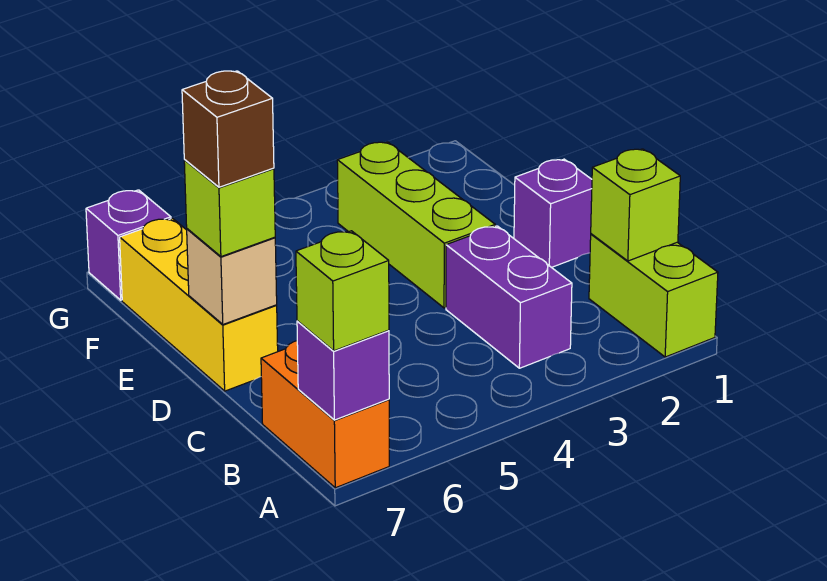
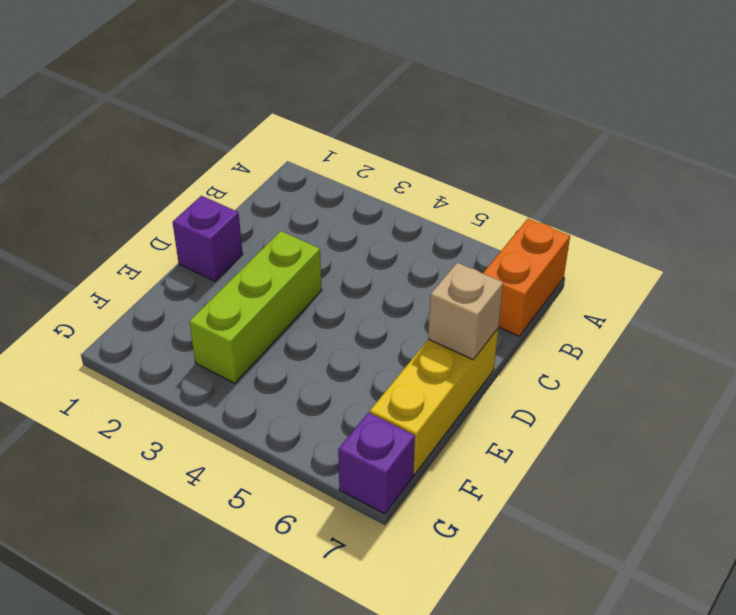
none -> lime brick A1:B1 level 1
none -> purple brick B3:C3 level 1
none -> purple brick A7 level 2

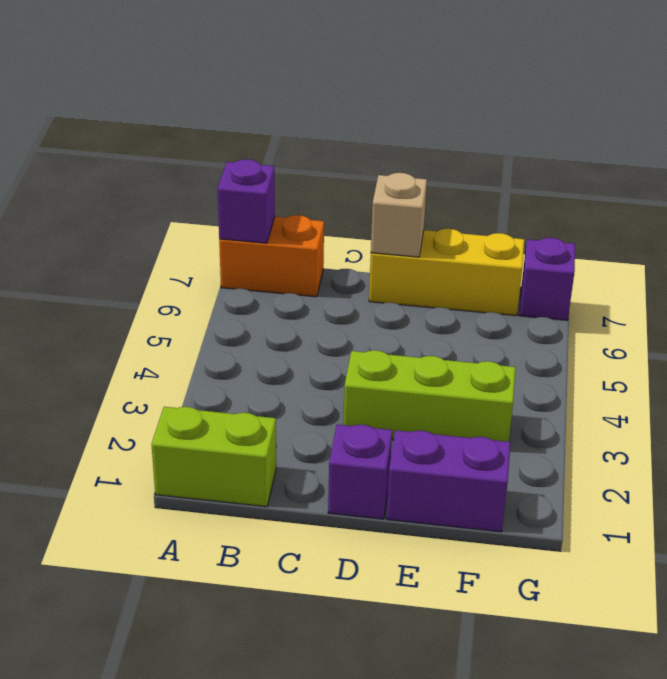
purple brick E1:F1 level 1 -> purple brick B3:C3 level 1
none -> lime brick B1 level 2
none -> lime brick A7 level 3
none -> lime brick D7 level 3

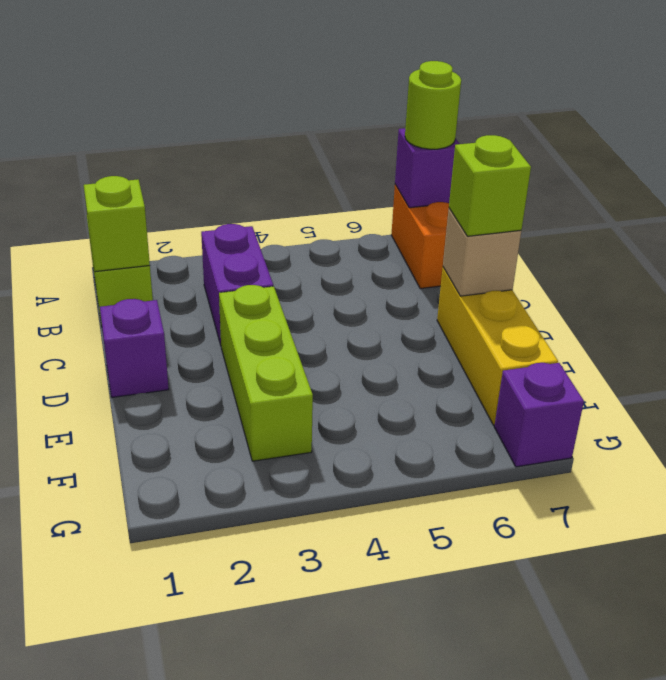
lime round brick A7 level 3 -> lime brick A7 level 3
none -> brown brick D7 level 4

